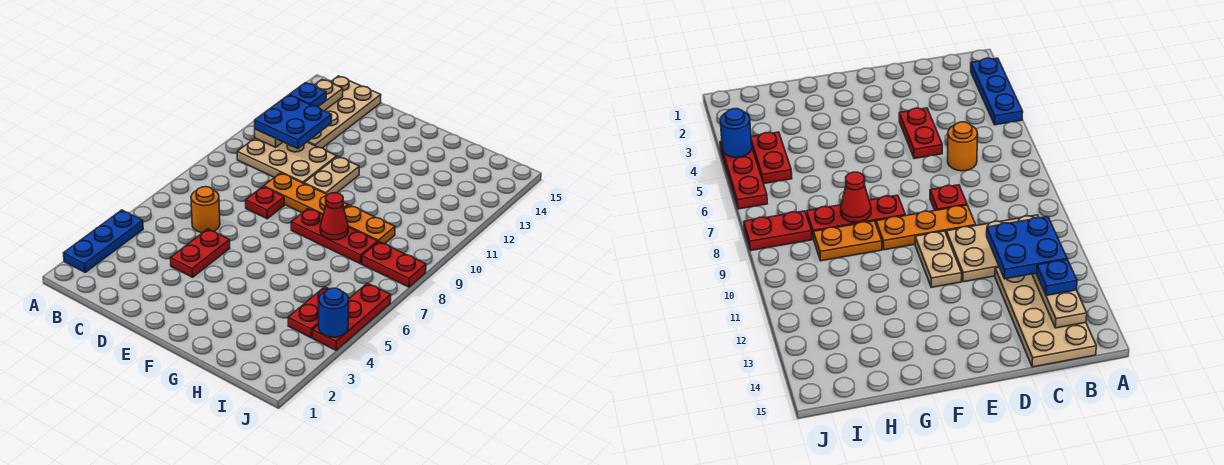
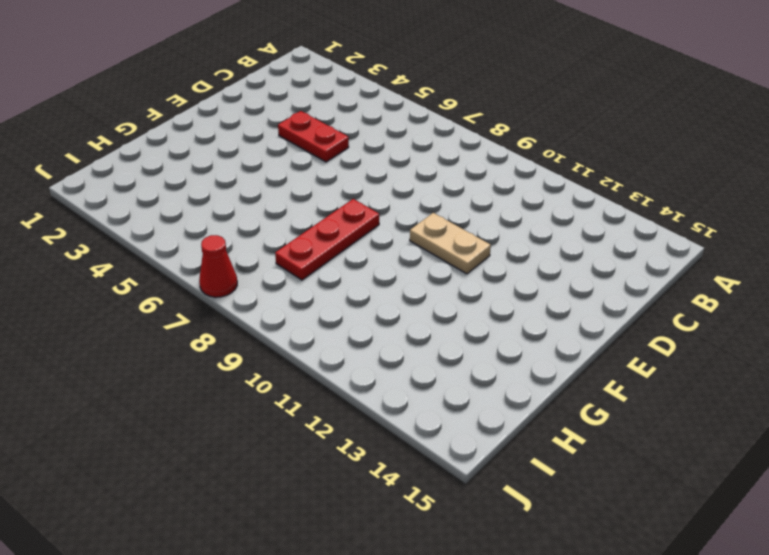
red cone J7 level 1 -> red cone G8 level 2
none -> blue plate A2:A4 level 1
none -> tan plate B10:D11 level 1
none -> tan plate B12:C15 level 1

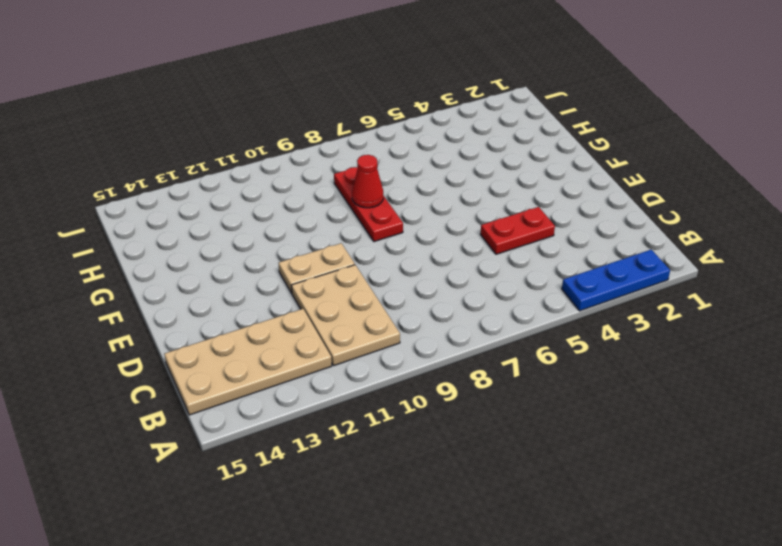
none -> orange round brick C6 level 1
none -> red plate D8 level 1
none -> orange plate D9:F9 level 1

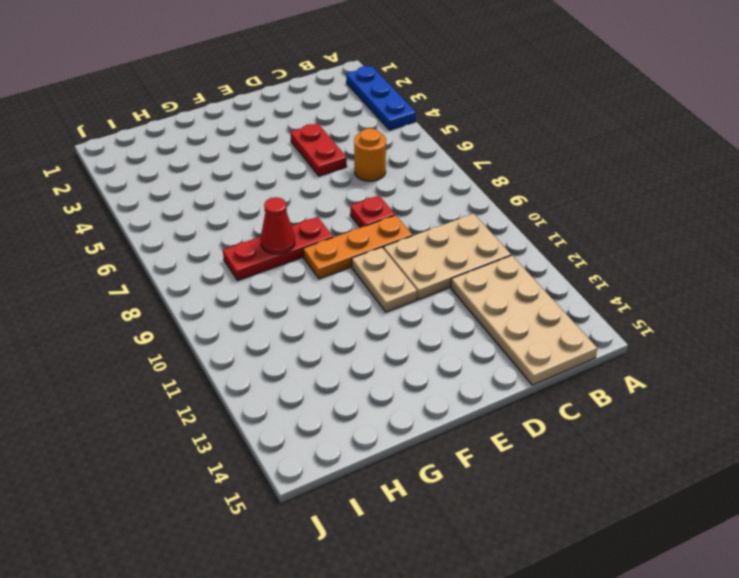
none -> orange plate G9:H9 level 1
none -> red plate I4:I5 level 1
none -> red plate I8:J8 level 1

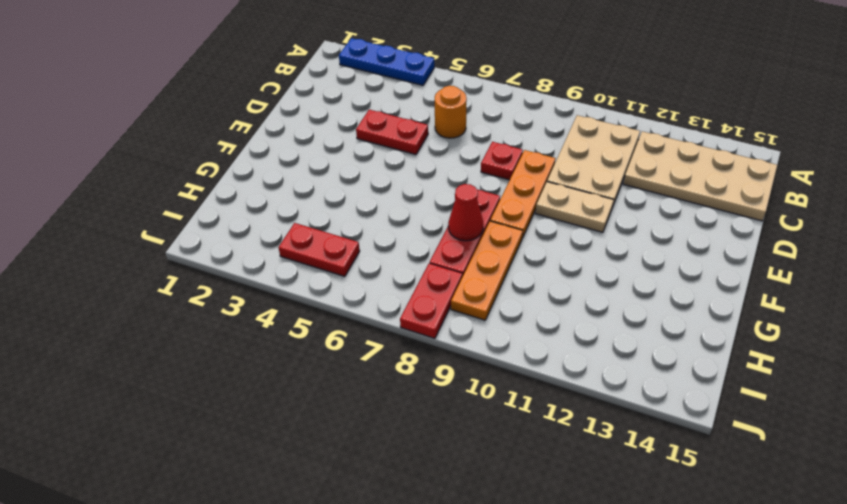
orange plate G9:I9 level 1 -> orange plate G9:H9 level 1
none -> red plate J4:J6 level 1
none -> tan plate B11:B14 level 2
none -> blue round brick J4 level 2

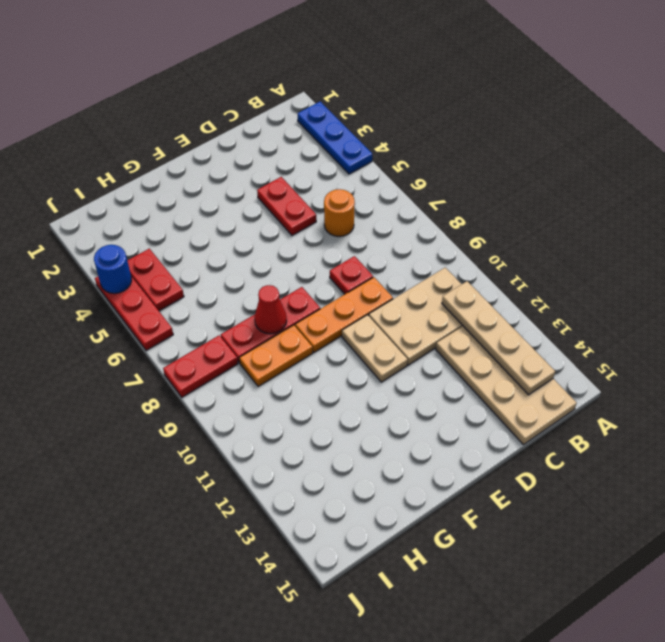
none -> blue plate B11:C12 level 3
none -> blue plate B13 level 3

